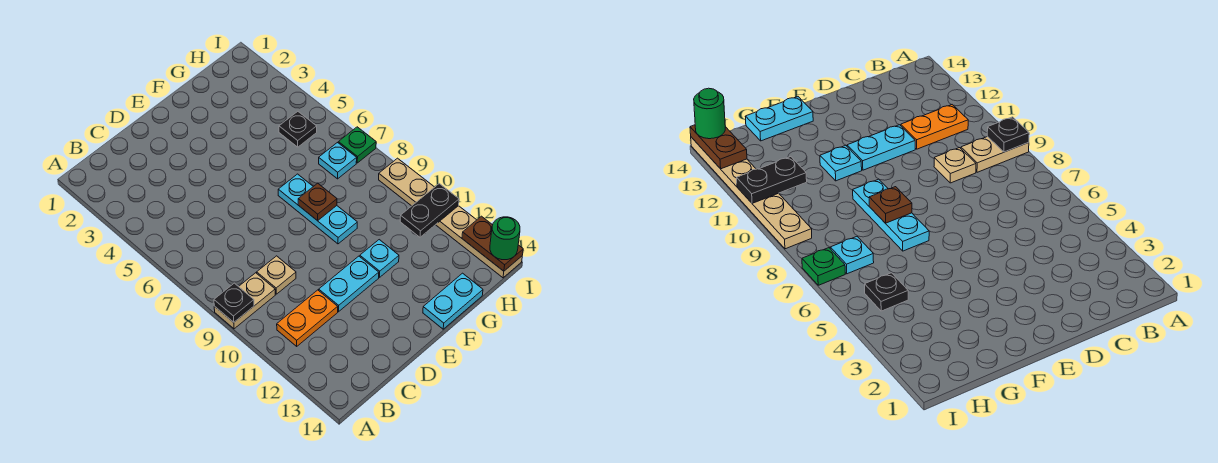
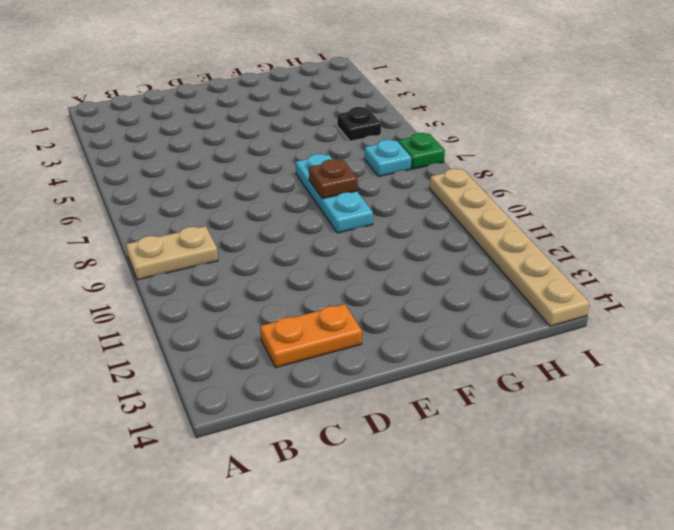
orange plate C13:D13 level 1 -> orange plate B11:C11 level 1
none -> tan plate C9 level 1
none -> cyan plate D11:E11 level 1
none -> cyan plate F11 level 1

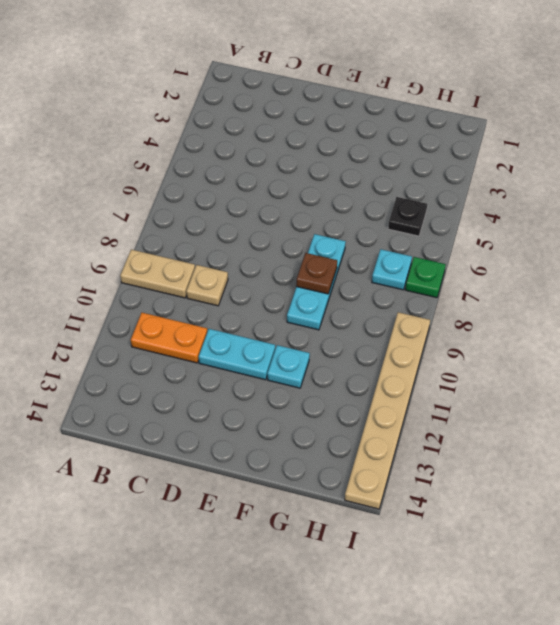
none -> cyan plate F14:G14 level 1
none -> black plate A9 level 2
none -> black plate H11:I11 level 2

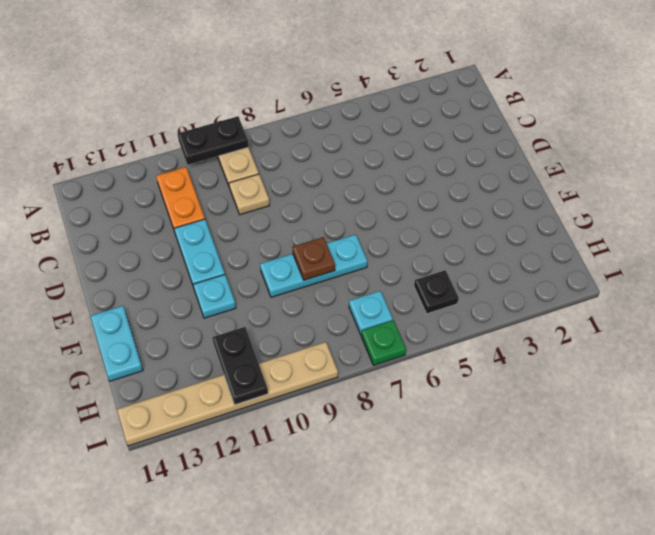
black plate A9:A10 level 2 -> black plate A9 level 2
none -> brown plate I13:I14 level 2
none -> green round brick I14 level 3

